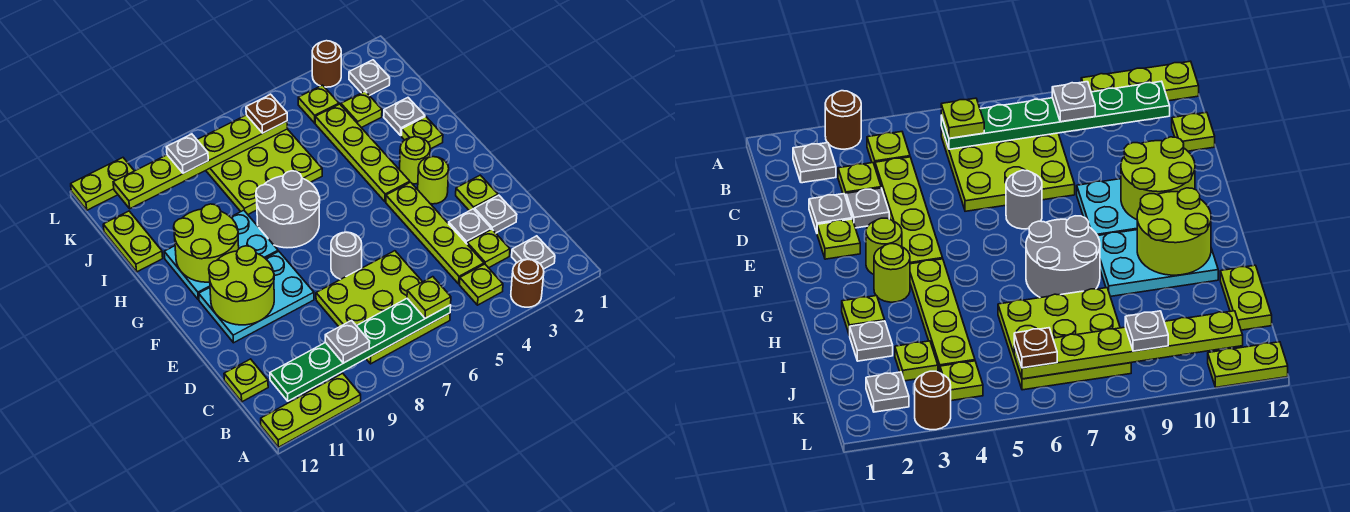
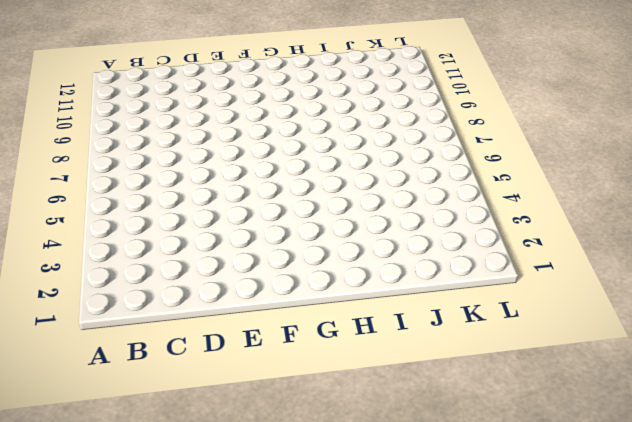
none -> brown round brick A3 level 1
none -> lime plate A10:A12 level 1
none -> grey plate B2 level 1
none -> lime plate B4 level 1

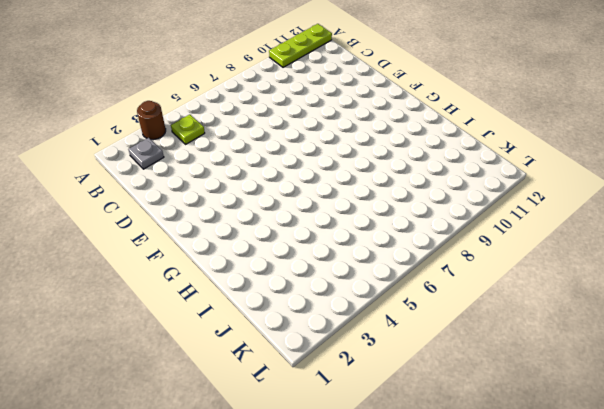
none -> lime plate B6:D8 level 1
none -> lime plate C3 level 1
none -> lime plate C4:F4 level 1
none -> lime plate C12 level 1

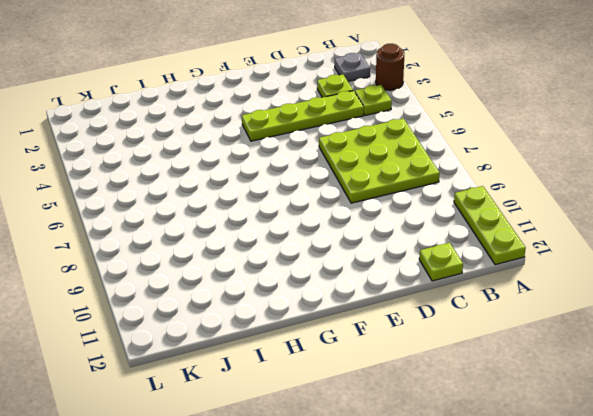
none -> grey plate D2 level 1
none -> grey plate D3 level 1
none -> lime plate E2 level 1
none -> grey round brick E7 level 1

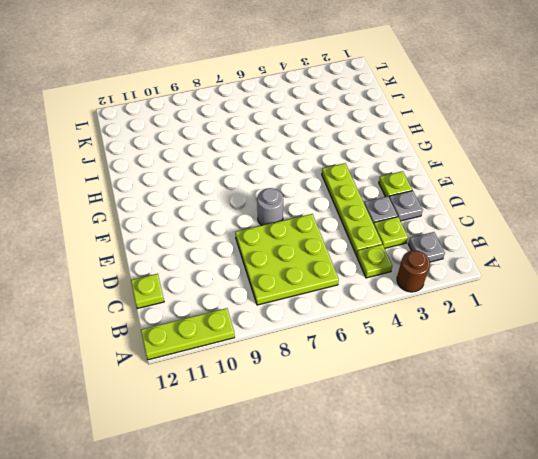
none -> cyan plate E9:F11 level 1
none -> lime round brick F3 level 1
none -> lime round brick G3 level 1
none -> lime plate G4:J4 level 1

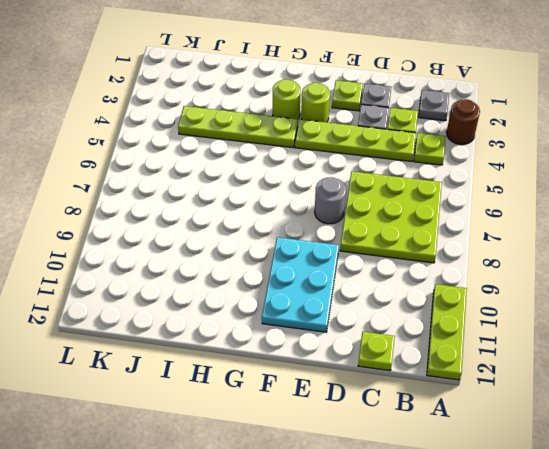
none -> grey round brick G7:H8 level 1
none -> cyan plate G9:H11 level 1
none -> lime plate H2 level 1
none -> grey plate I2 level 1

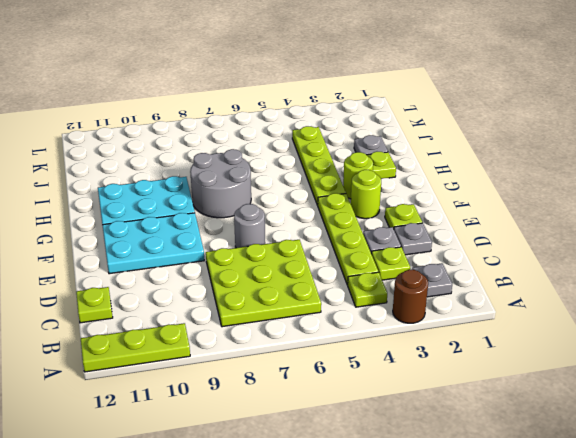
none -> lime plate I6:K8 level 1
none -> lime plate I12:J12 level 1
none -> lime plate J3 level 1
none -> grey plate K2 level 1

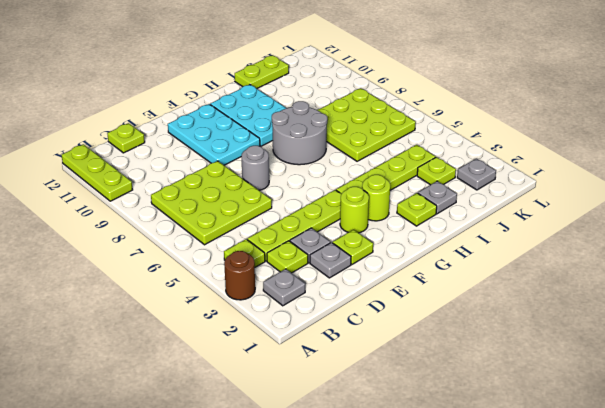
none -> lime plate K4 level 1
none -> brown round brick L3 level 1
none -> lime plate L11:L12 level 1
none -> green plate B6:B11 level 2

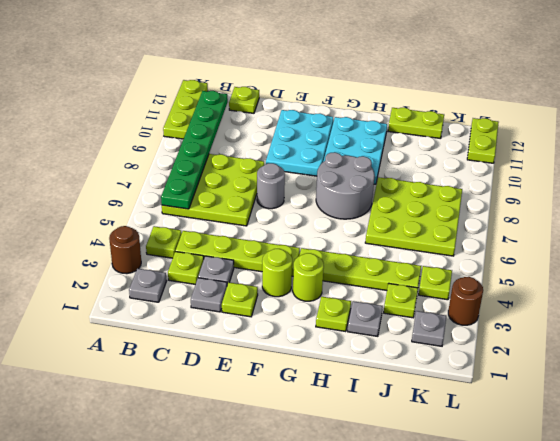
none -> lime round brick E10:F11 level 2
none -> lime round brick G10:H11 level 2
none -> lime plate K6:K11 level 2
none -> lime plate B6 level 3

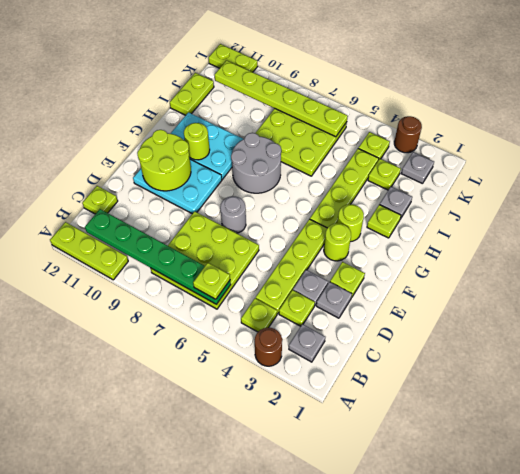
lime round brick G10 level 2 -> lime round brick G10:H11 level 2
none -> grey plate B9 level 3
none -> brown plate K6 level 3
none -> grey plate K9 level 3

